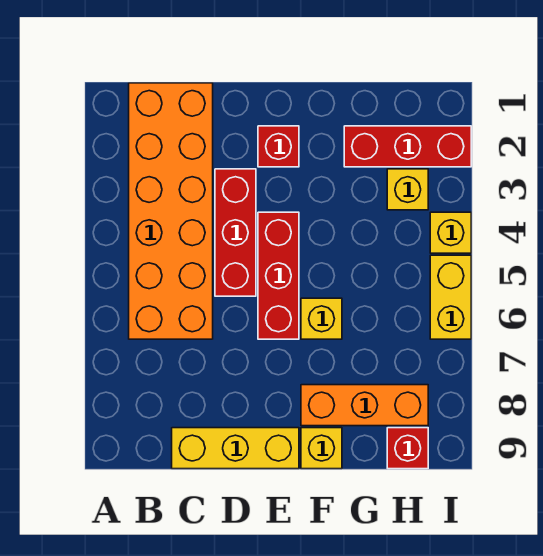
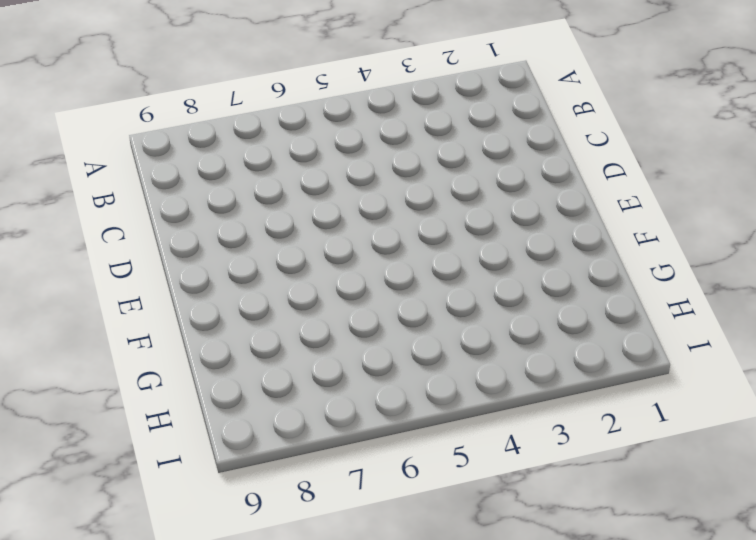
none -> orange brick B1:C6 level 1
none -> yellow brick C9:E9 level 1
none -> red brick D3:D5 level 1

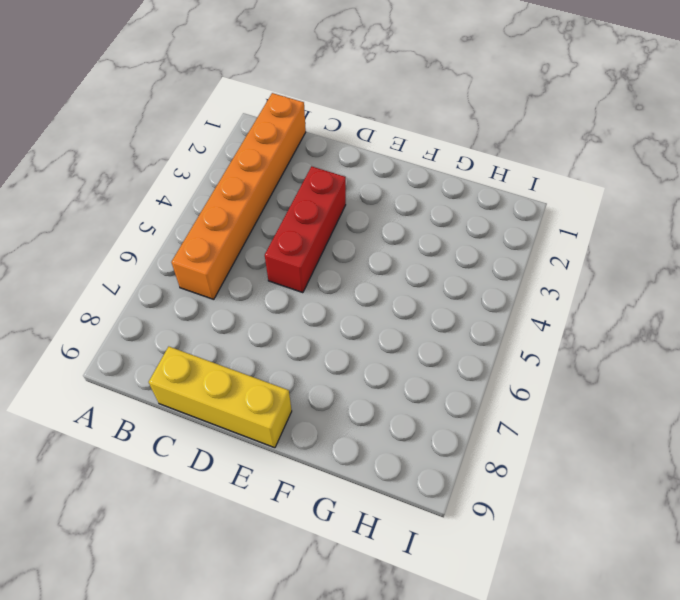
orange brick B1:B6 level 1 -> orange brick B1:C6 level 1
none -> red brick E2 level 1
none -> red brick E4:E6 level 1
none -> yellow brick F6 level 1

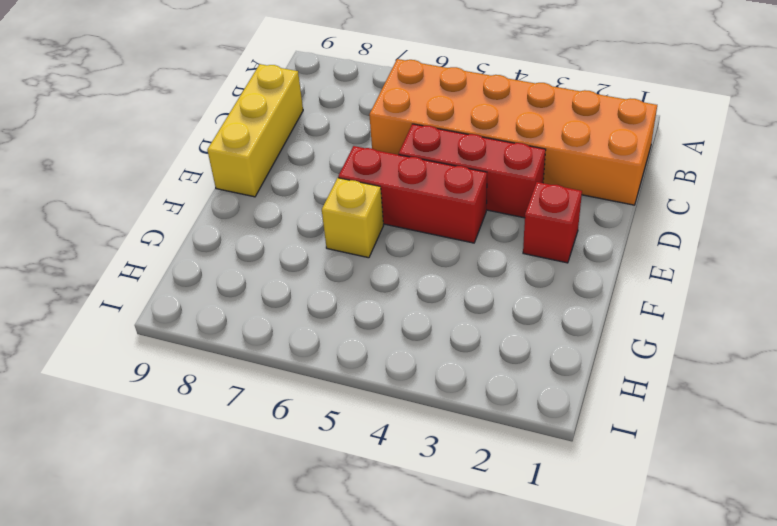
none -> orange brick F8:H8 level 1
none -> yellow brick F9 level 1
none -> red brick G2:I2 level 1

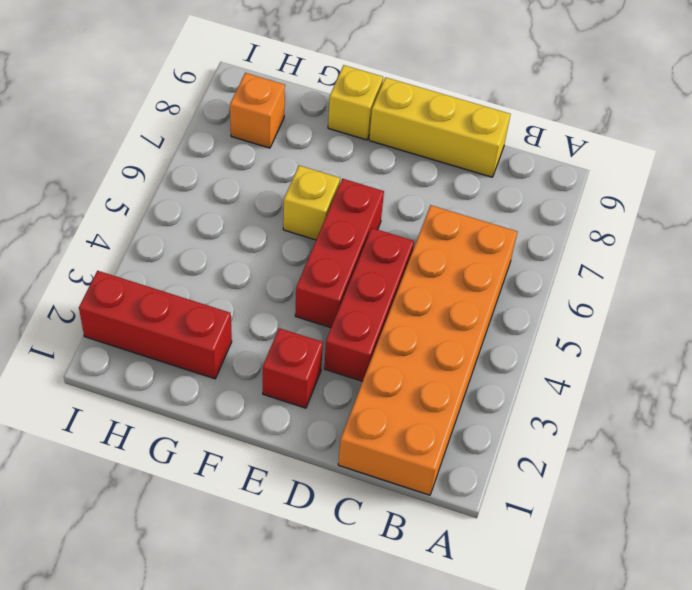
orange brick H8 level 1 -> orange brick F8:H8 level 1
none -> yellow brick H3 level 1
none -> red brick H9 level 1
none -> yellow brick I4 level 1

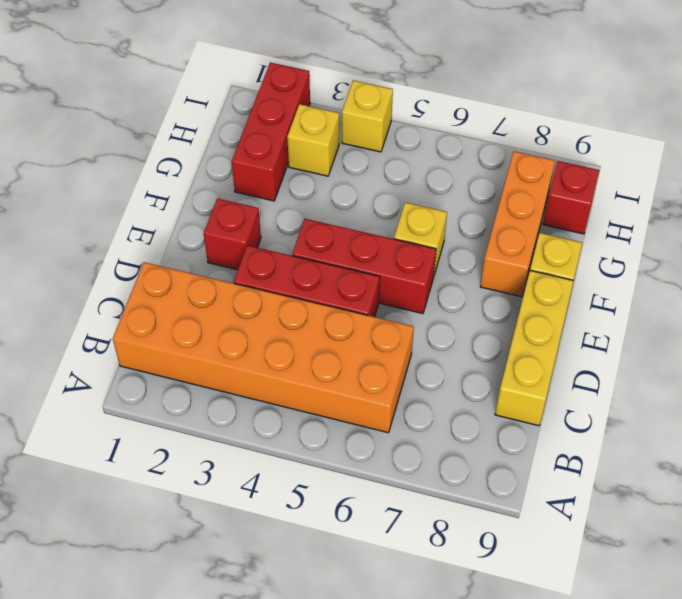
none -> yellow brick I5:I6 level 1

